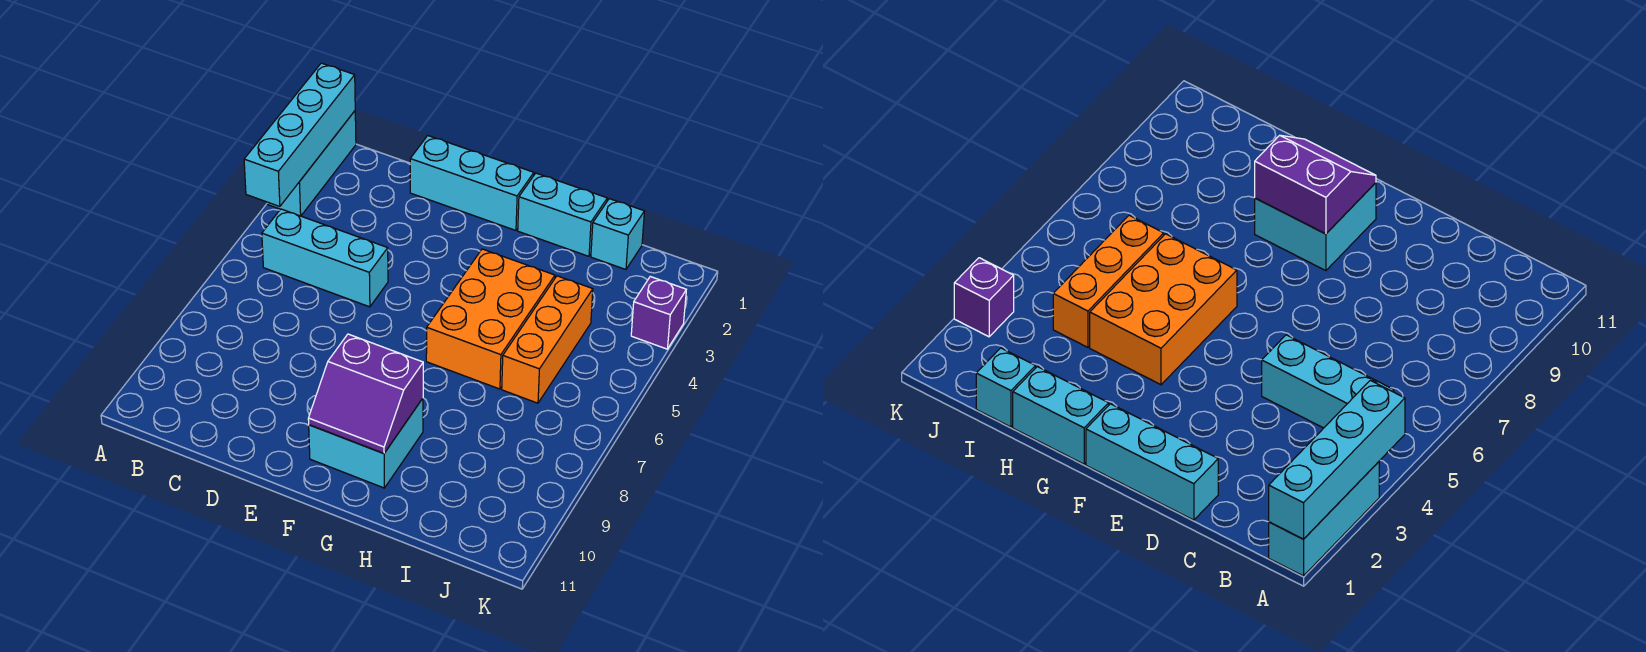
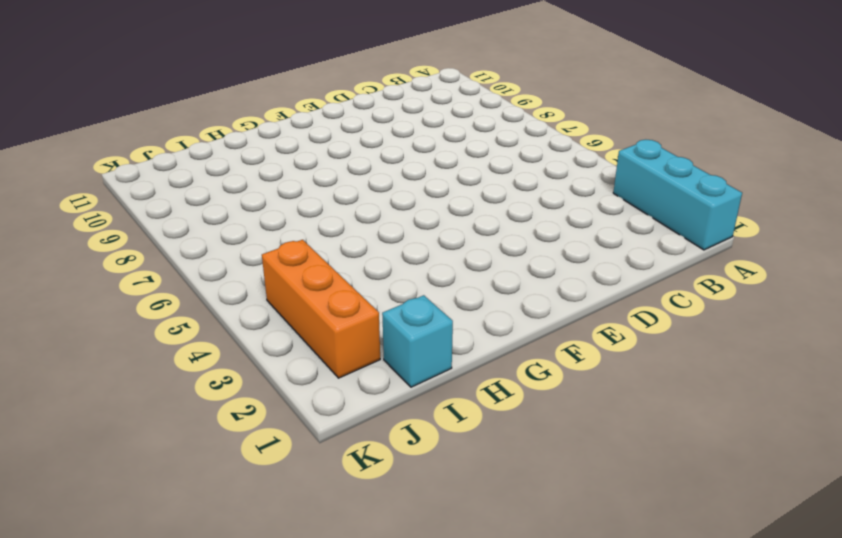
orange brick J2:J4 level 1 -> orange brick I4:I6 level 1
none -> cyan brick B5:D5 level 1
none -> cyan brick D1:F1 level 1

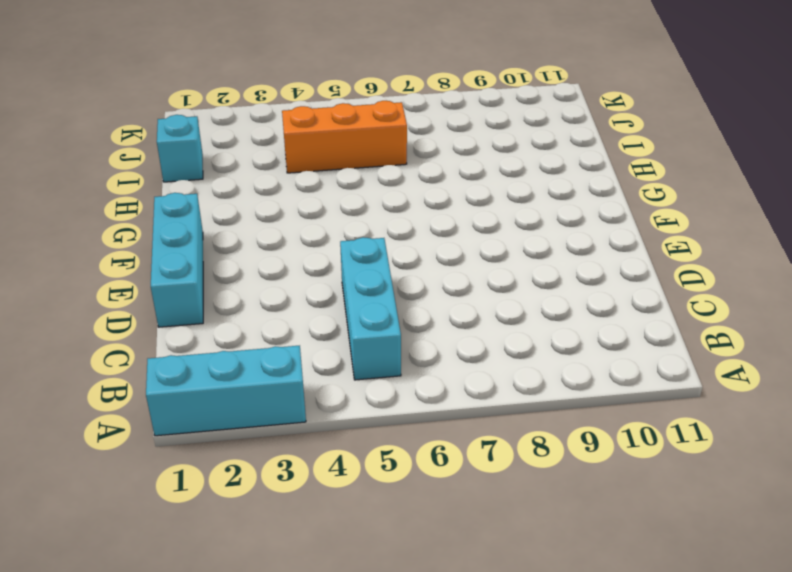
none -> cyan brick F9:G10 level 1
none -> cyan brick G1:H1 level 1

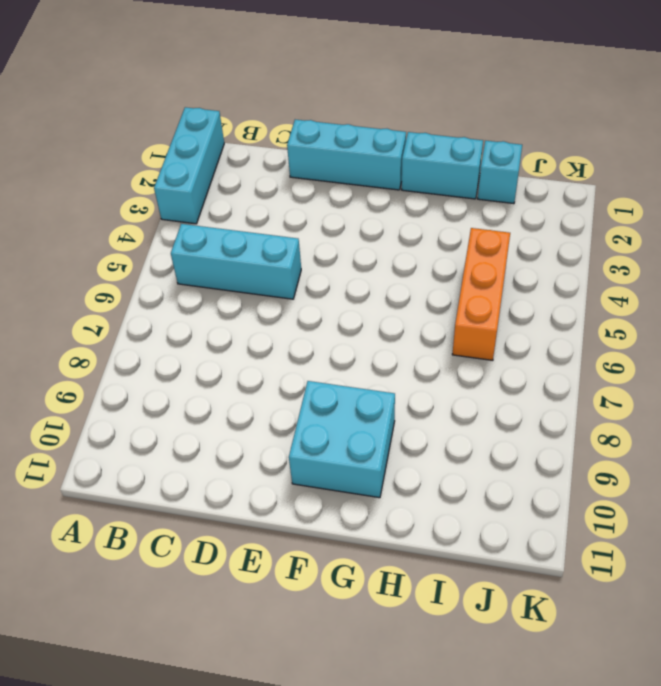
none -> orange brick G4:H6 level 1
none -> purple brick K3 level 1

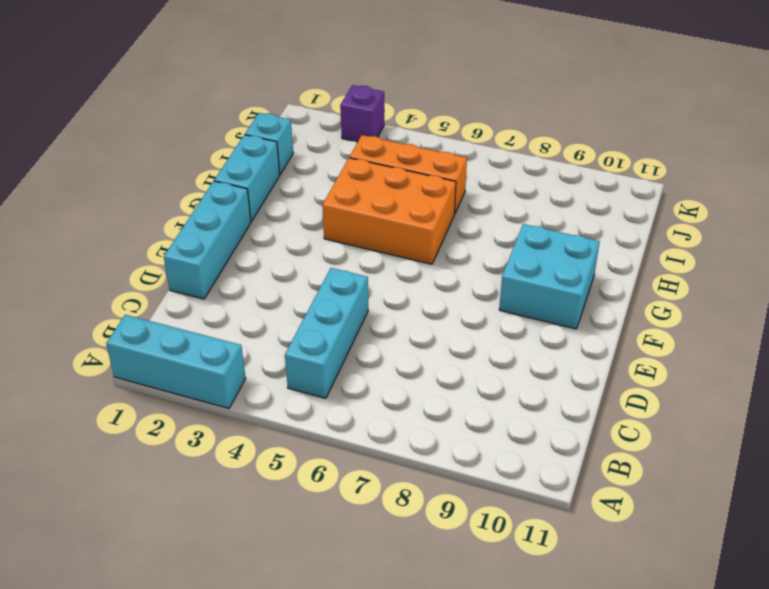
none -> cyan brick A1:A4 level 2
none -> purple slope F9:G10 level 2 top 9

